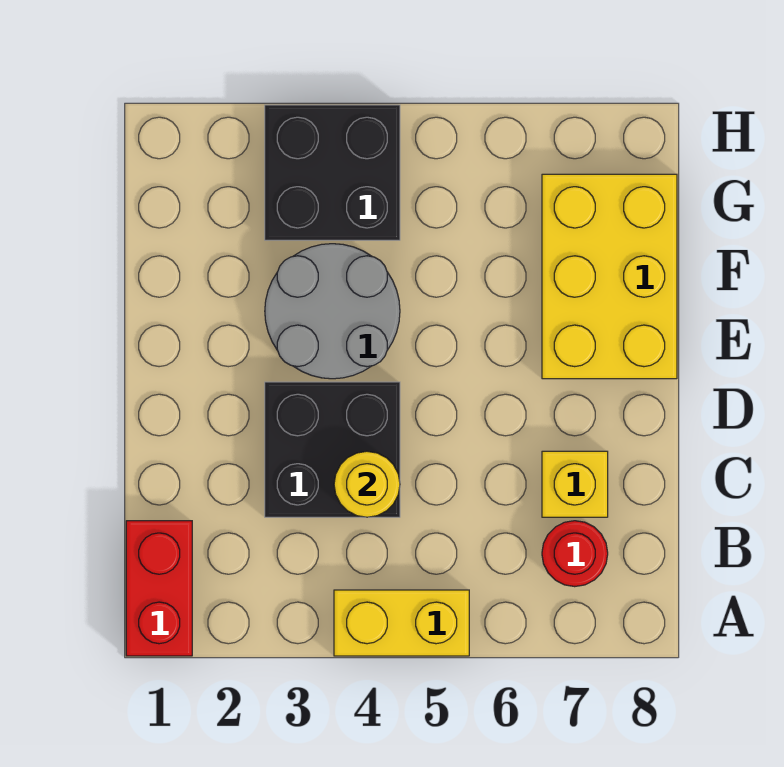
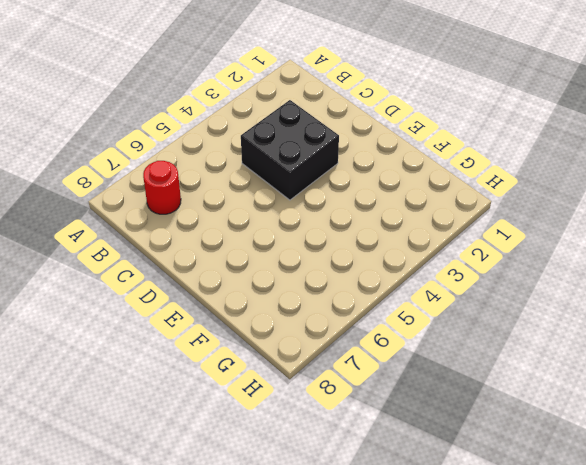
none -> red brick A1:B1 level 1
none -> yellow brick A4:A5 level 1

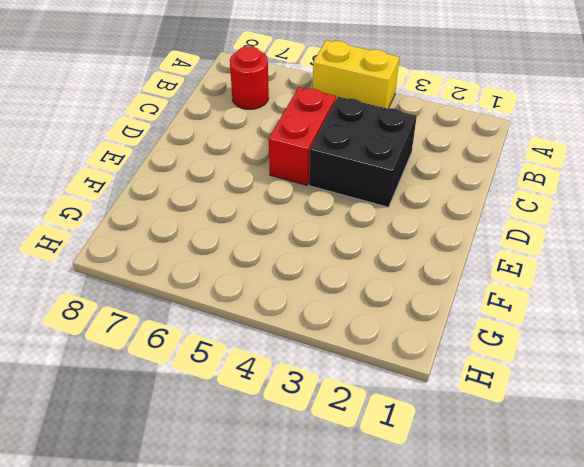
red brick C5:D5 level 1 -> red brick A1:B1 level 1
none -> yellow brick C7 level 1
none -> grey round brick E3:F4 level 1

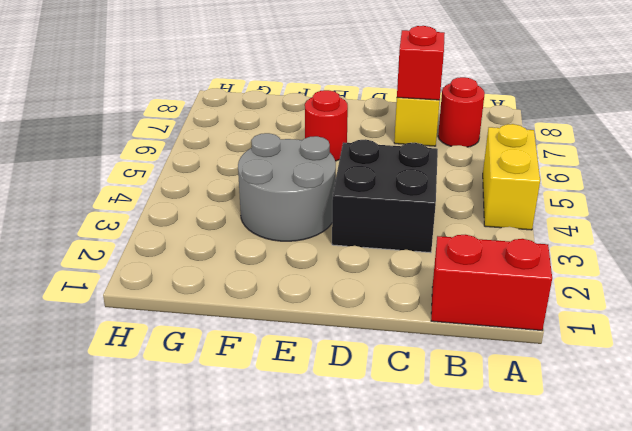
red brick C7 level 2 -> none
red round brick E6 level 1 -> none
none -> yellow brick E7:G8 level 1
none -> black brick G3:H4 level 1

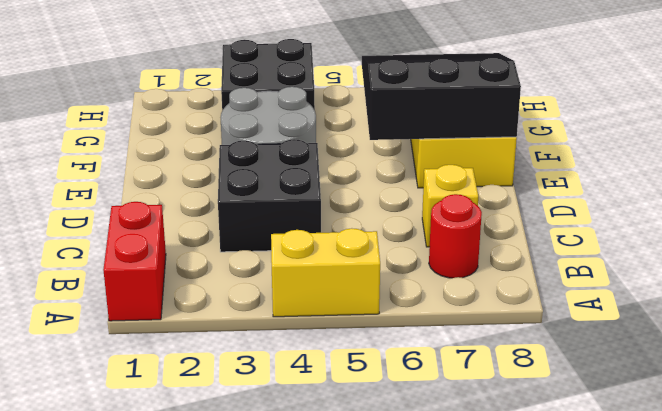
black slope E6:G8 level 2 top E -> none
none -> yellow round brick C4 level 2

